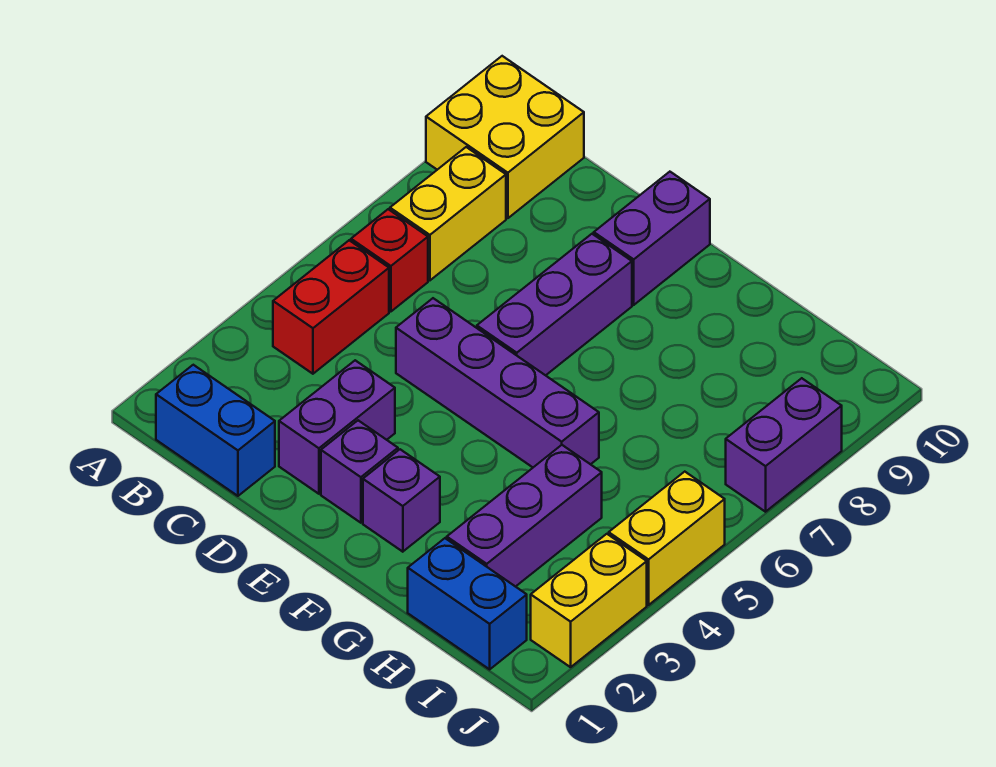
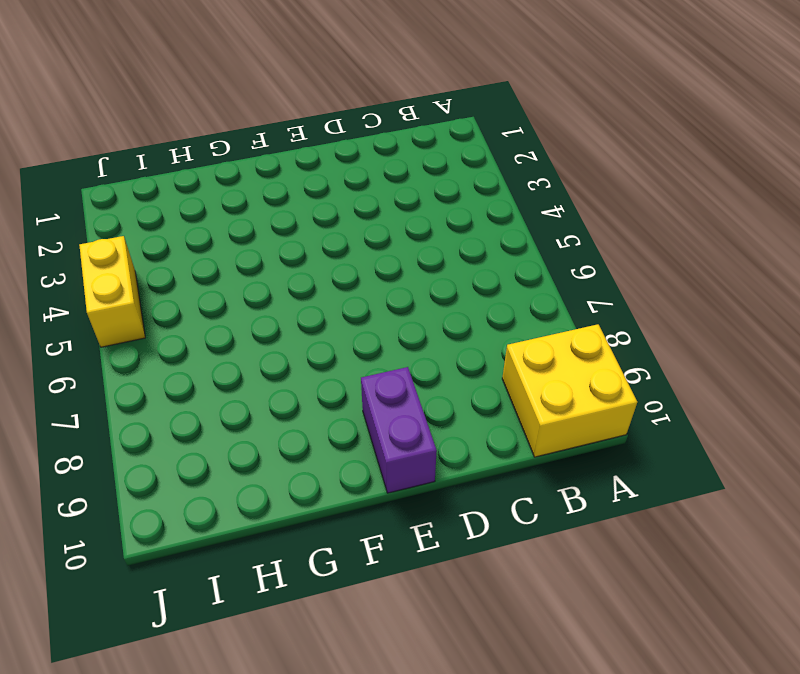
none -> blue brick B1:C1 level 1
none -> red brick B4:B5 level 1
none -> red brick B6 level 1

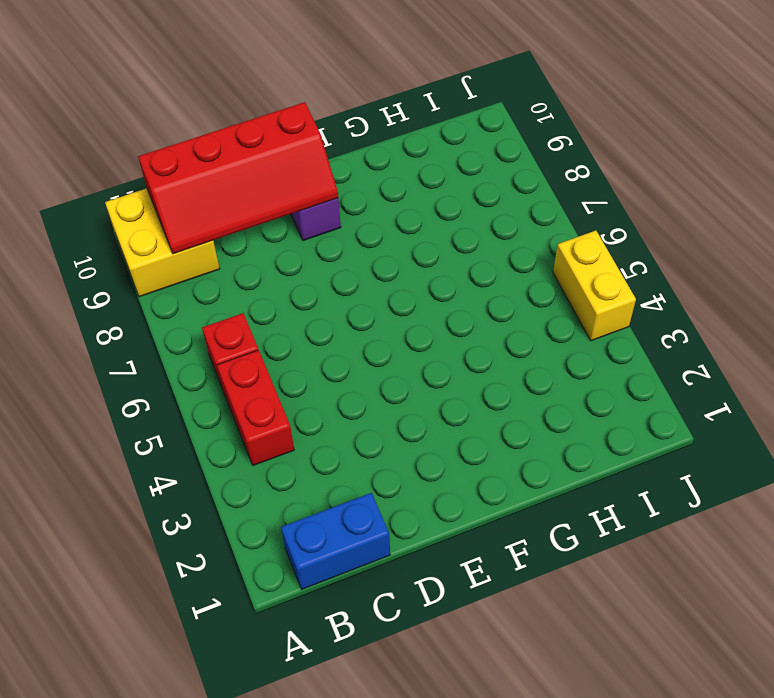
red slope B9:E10 level 2 top 10 -> none
none -> yellow brick B7:B8 level 1
none -> purple brick D2:D3 level 1
none -> purple brick D5:G5 level 1

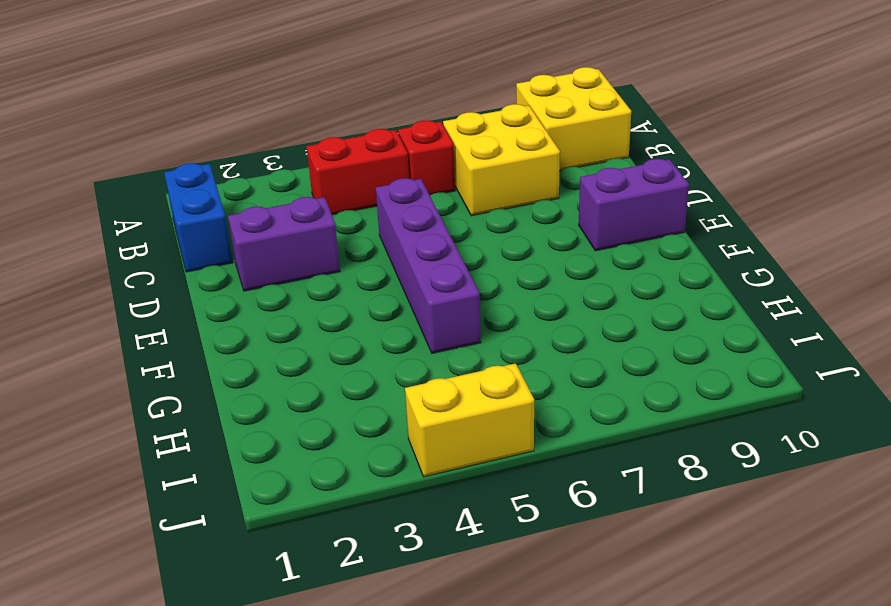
yellow brick B7:C8 level 1 -> yellow brick B7:B8 level 1
none -> purple brick E2 level 1
none -> purple brick E6:E8 level 1
none -> purple brick F2 level 1

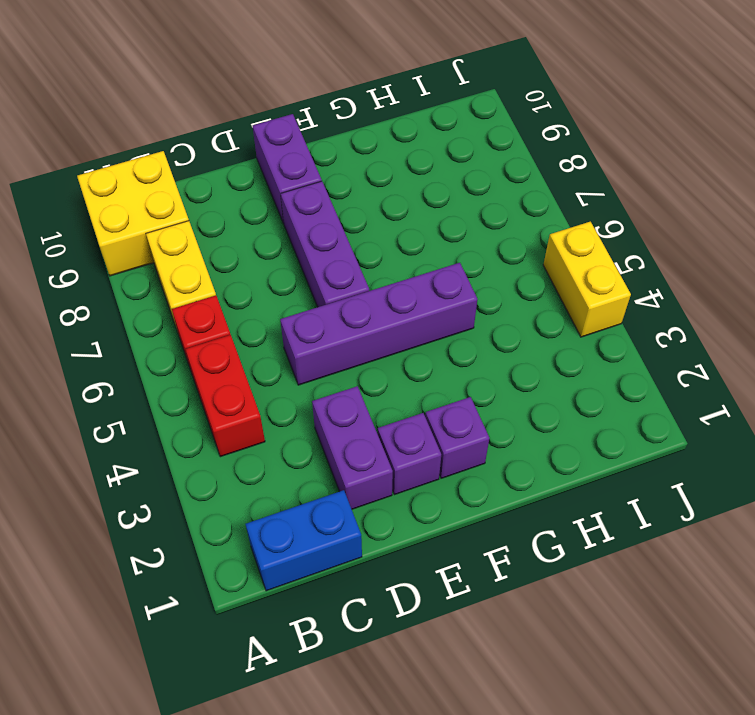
none -> blue brick H1:I1 level 1
none -> purple brick H2:H4 level 1
none -> yellow brick J2:J3 level 1

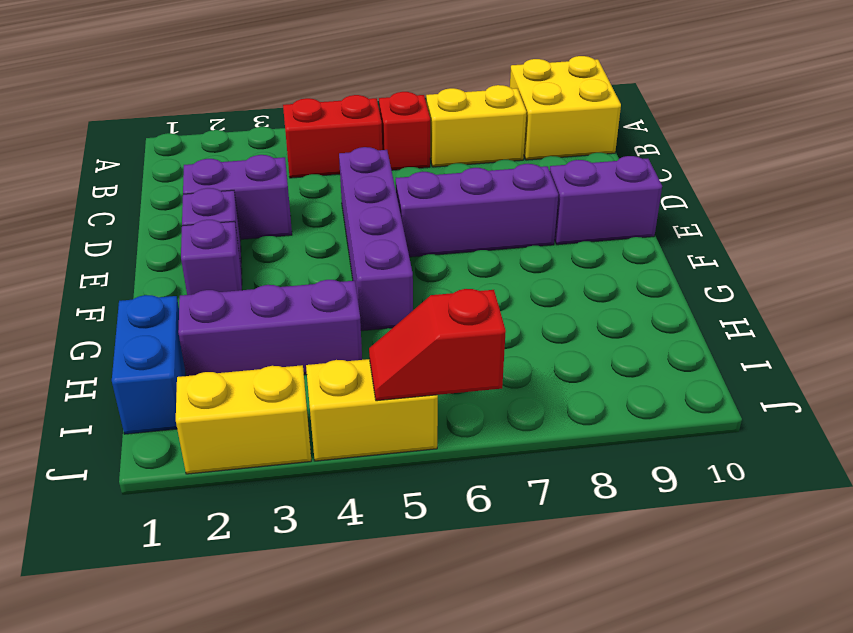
red slope J5:J6 level 2 top 6 -> none
none -> blue brick B1:C1 level 1
none -> purple brick J7:J8 level 1

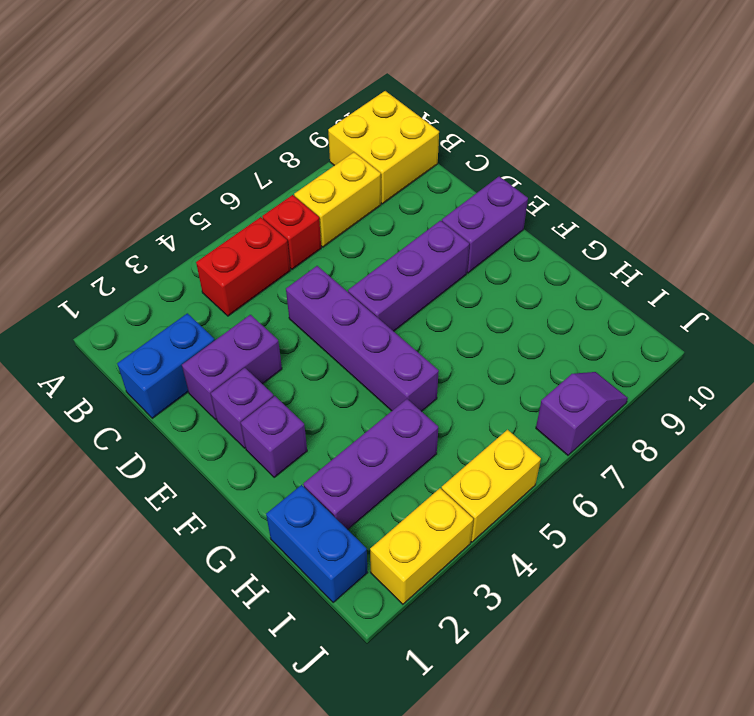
blue brick C1:C2 level 1 -> blue brick B1:C1 level 1
purple slope J7:J8 level 1 top 7 -> purple brick J7:J8 level 1

